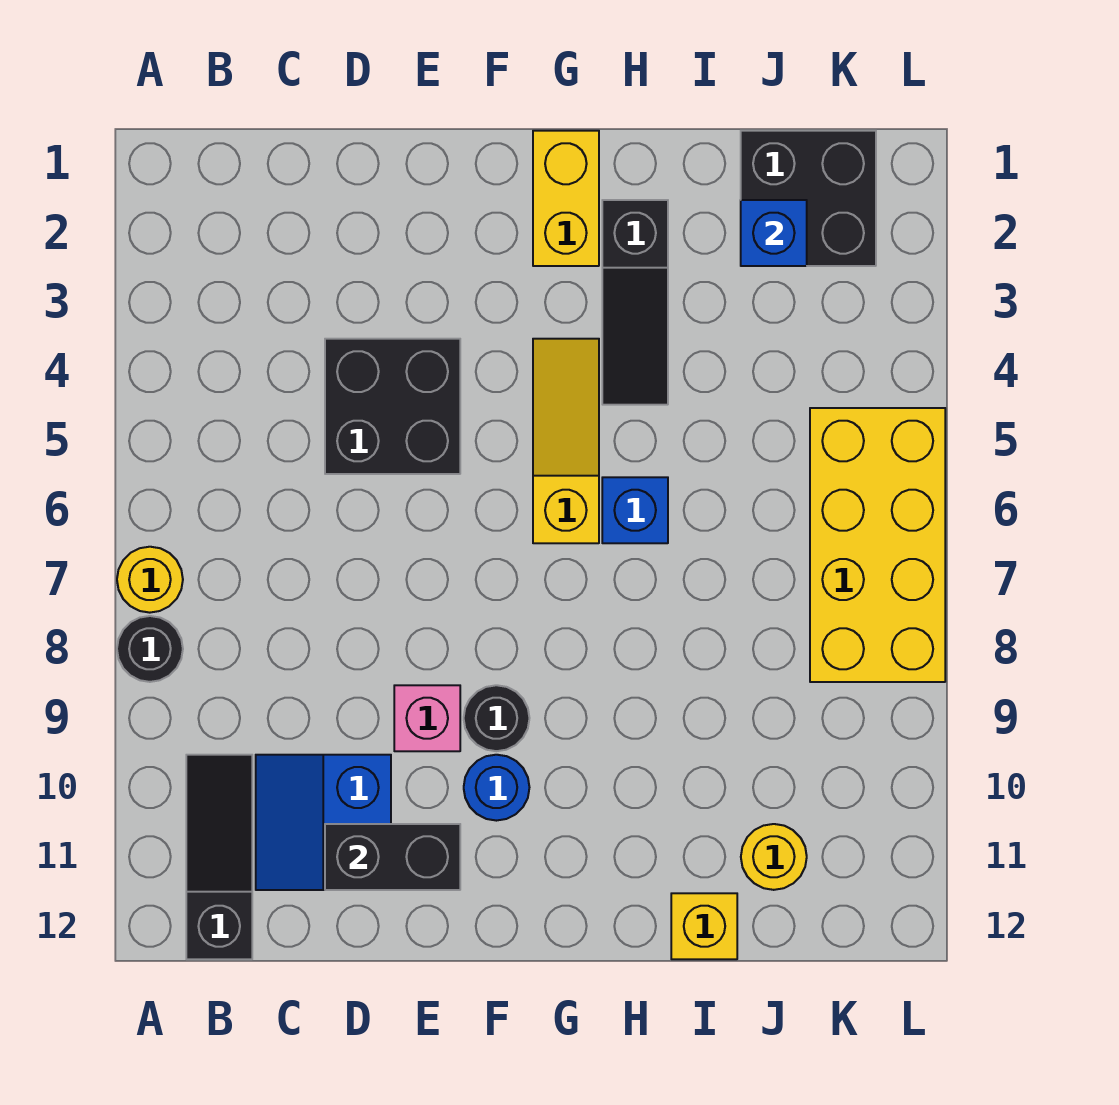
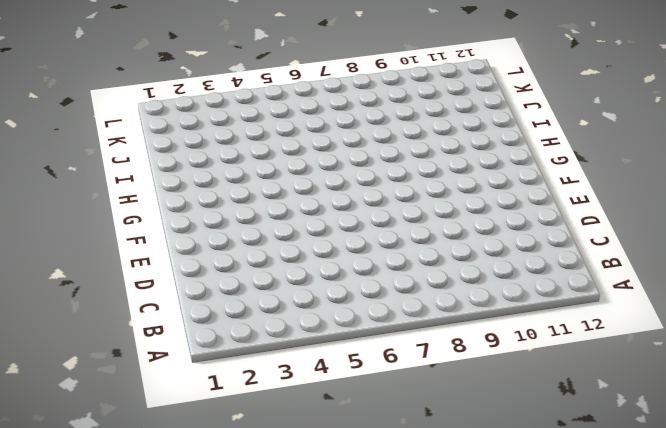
none -> yellow round brick A7 level 1
none -> black round brick A8 level 1
none -> black slope B10:B12 level 1 top 12

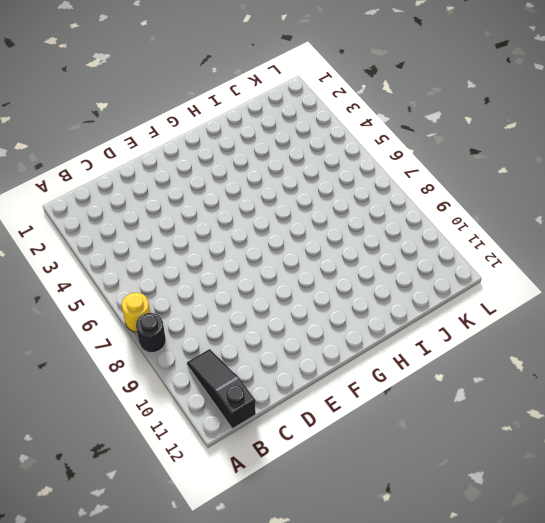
none -> blue slope C10:D11 level 1 top D
none -> black brick D4:E5 level 1
none -> pink brick E9 level 1

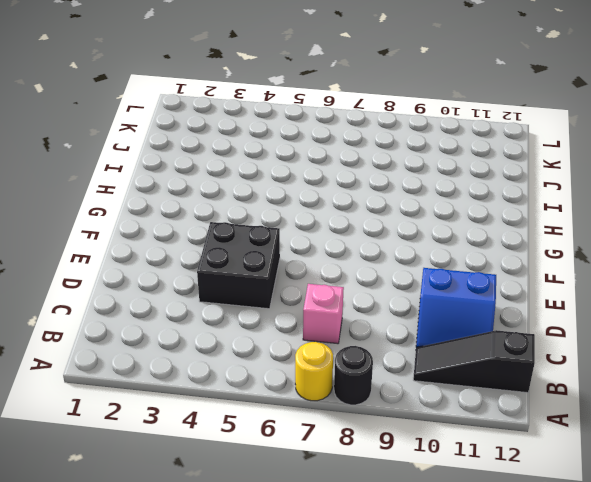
pink brick C7 level 1 -> pink brick E9 level 1
none -> black round brick F9 level 1
none -> blue round brick F10 level 1
none -> yellow brick G1:G2 level 1

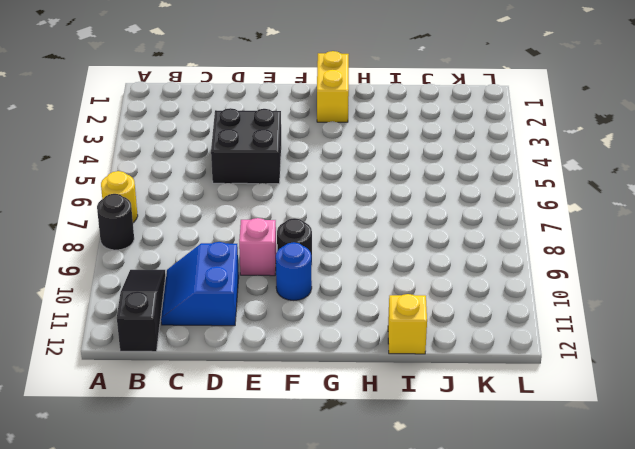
none -> yellow slope G4:G6 level 1 top 6
none -> black slope H2:H4 level 1 top 2
none -> blue brick H6 level 1

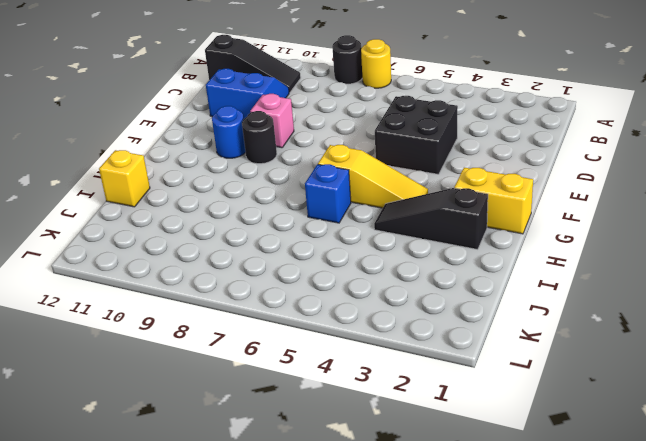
none -> black brick J1:K2 level 1
none -> yellow round brick J11 level 1
none -> yellow brick K5:L8 level 1

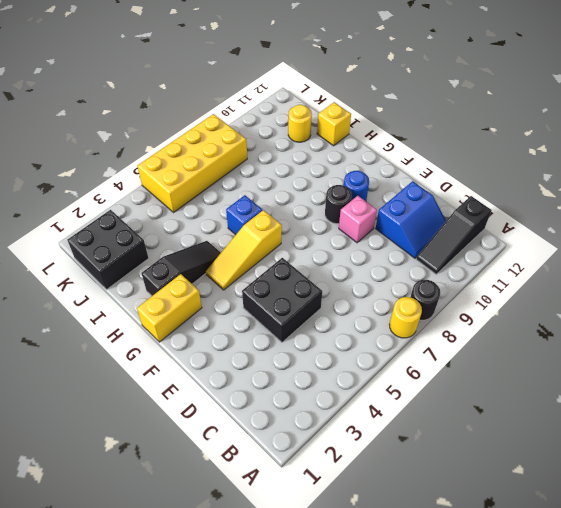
none -> black brick D11:E11 level 2
none -> blue brick J2 level 2

